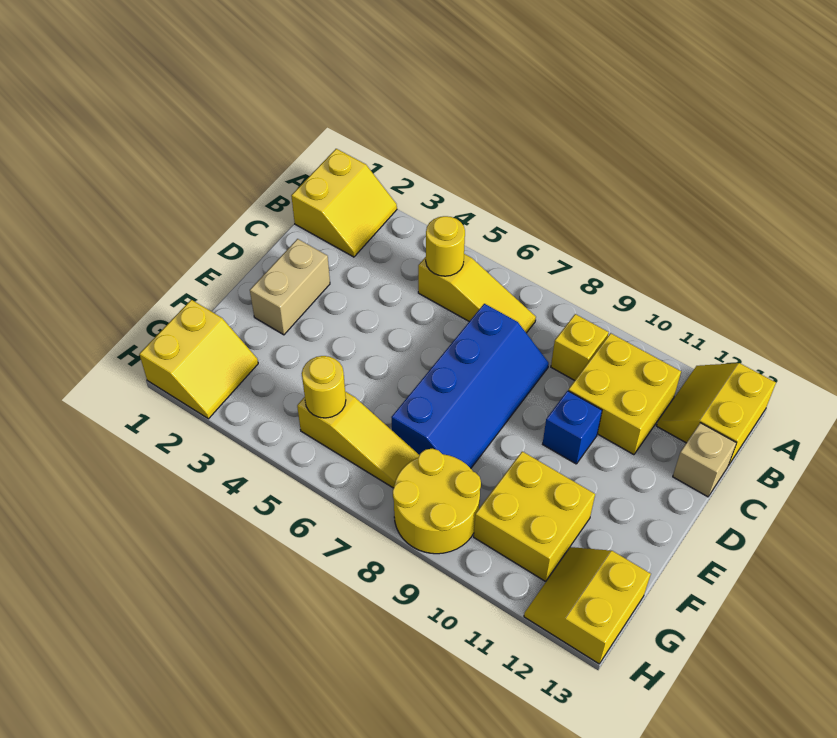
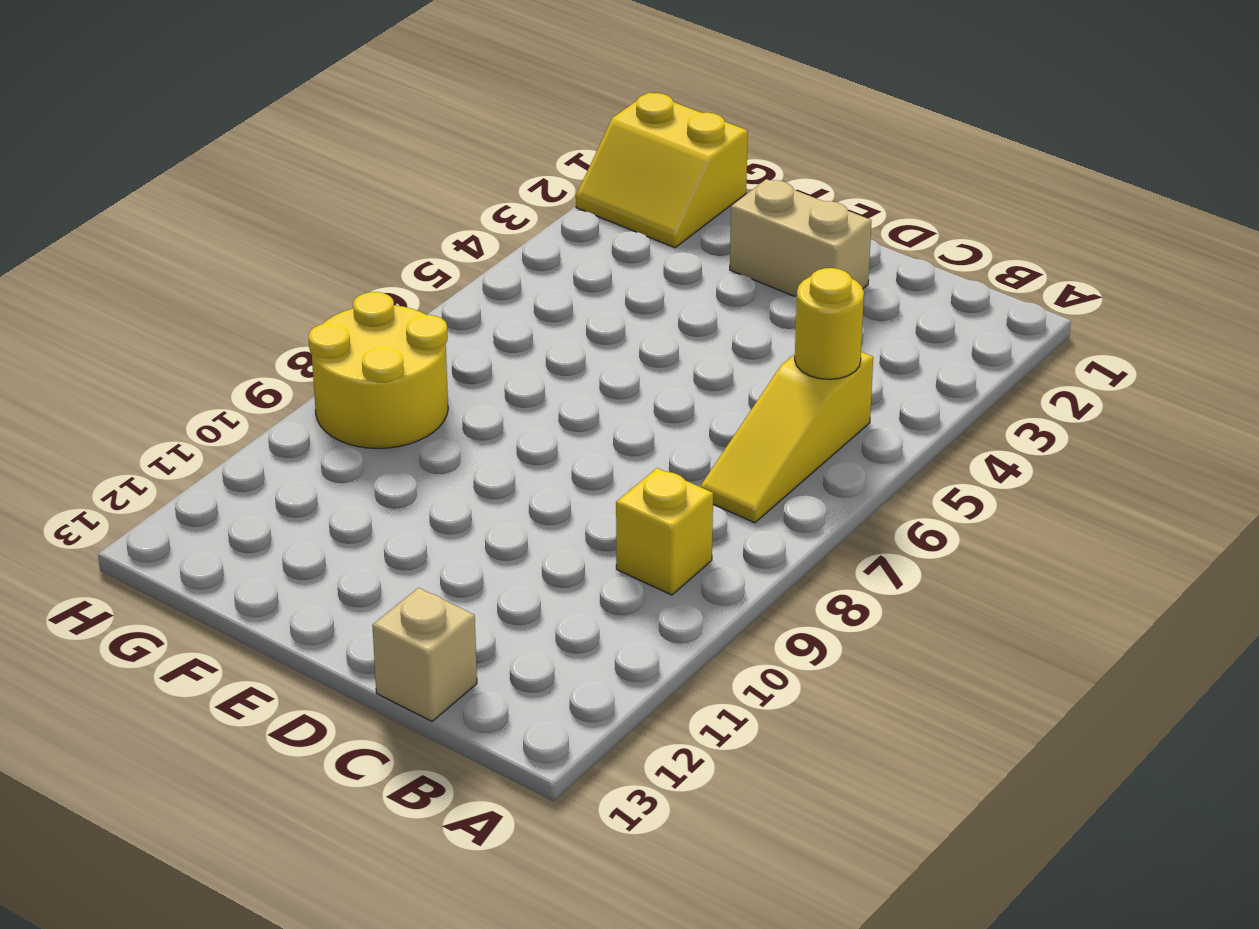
none -> yellow slope A1:B2 level 1 top 1
none -> yellow slope A12:B13 level 1 top 13
none -> yellow brick B10:C11 level 1

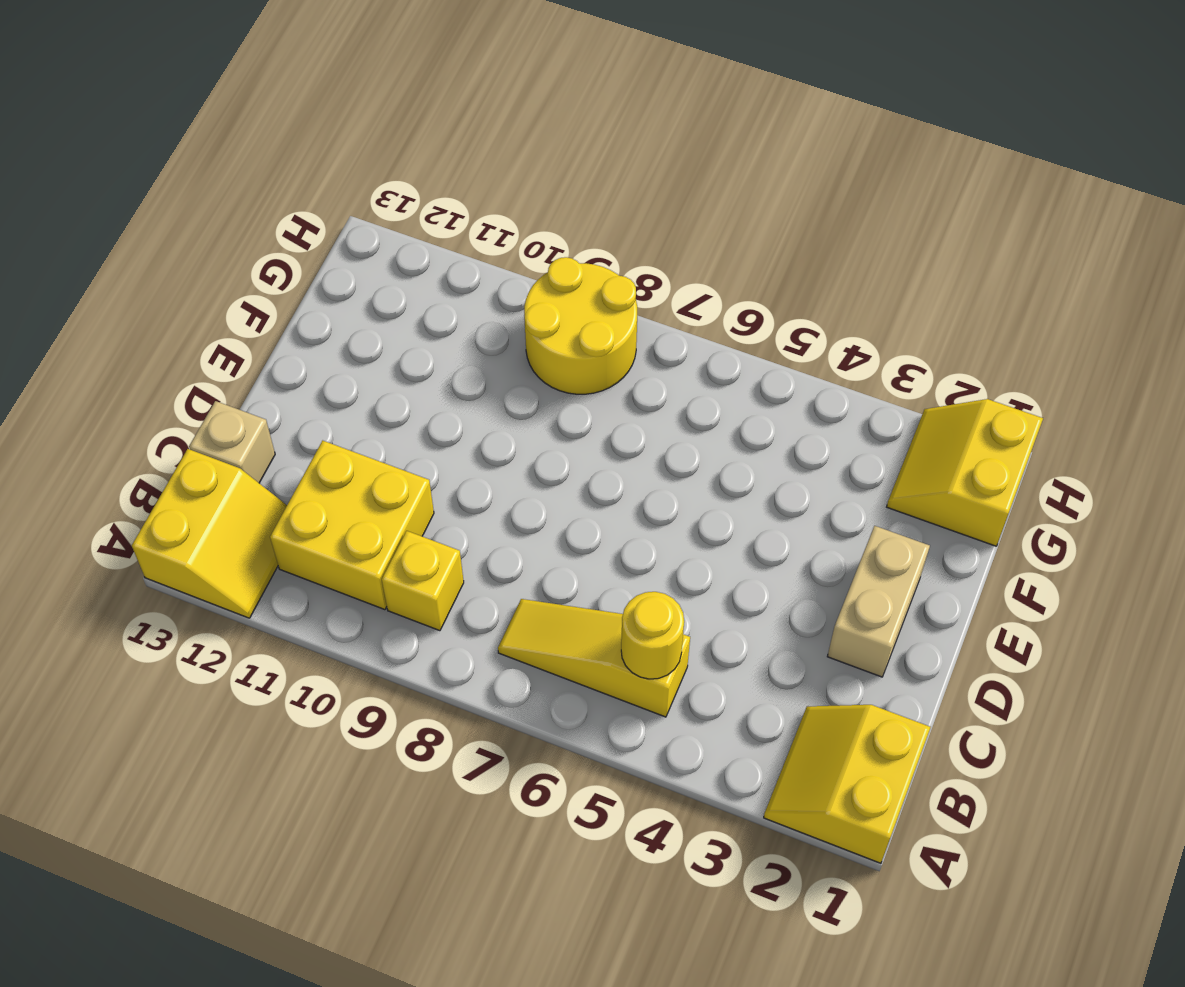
none -> blue slope C7:F8 level 1 top 7
none -> blue brick D10 level 1
none -> yellow brick F10:G11 level 1

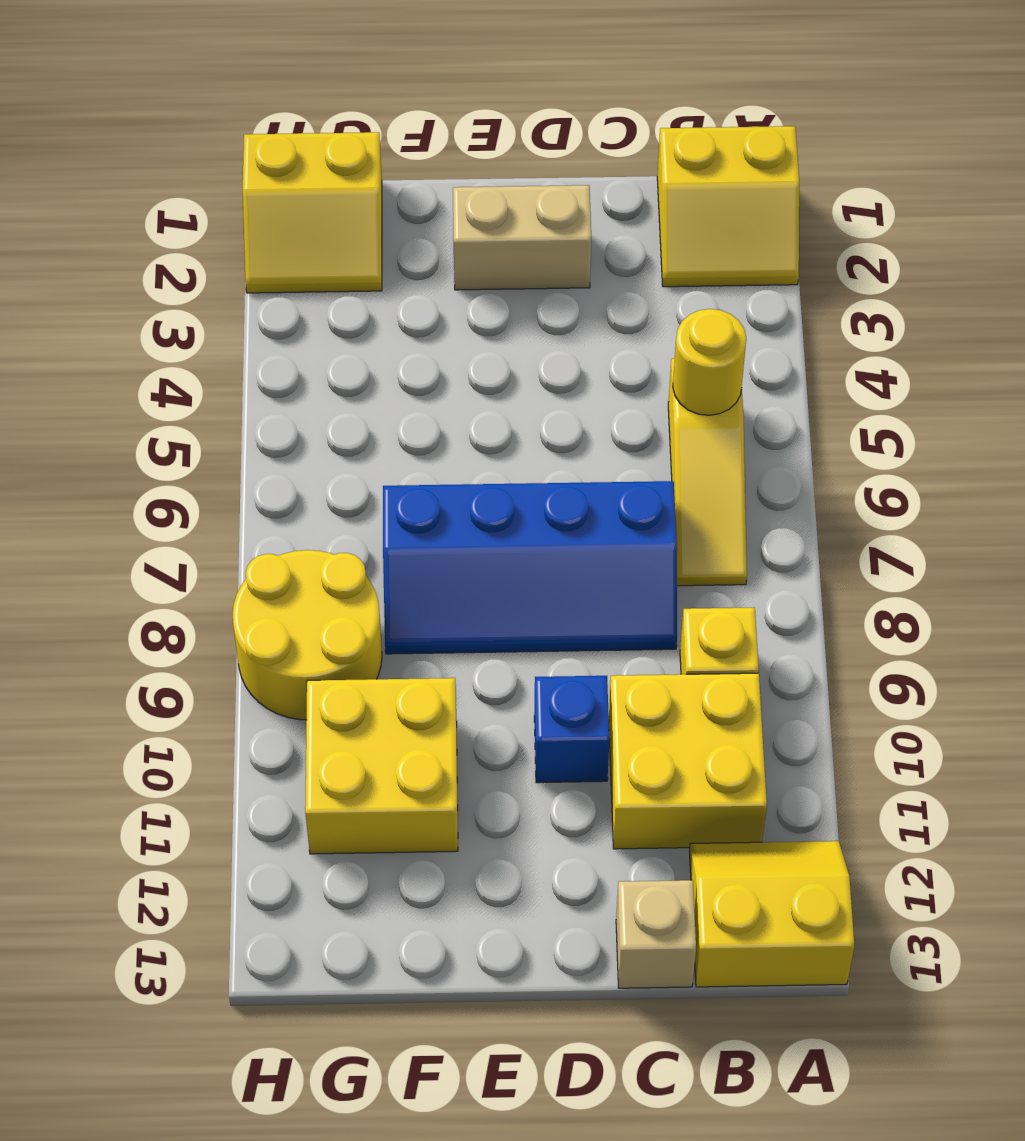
none -> yellow slope G5:G7 level 1 top 5
none -> yellow slope G12:H13 level 1 top 13
none -> yellow round brick G5 level 2

